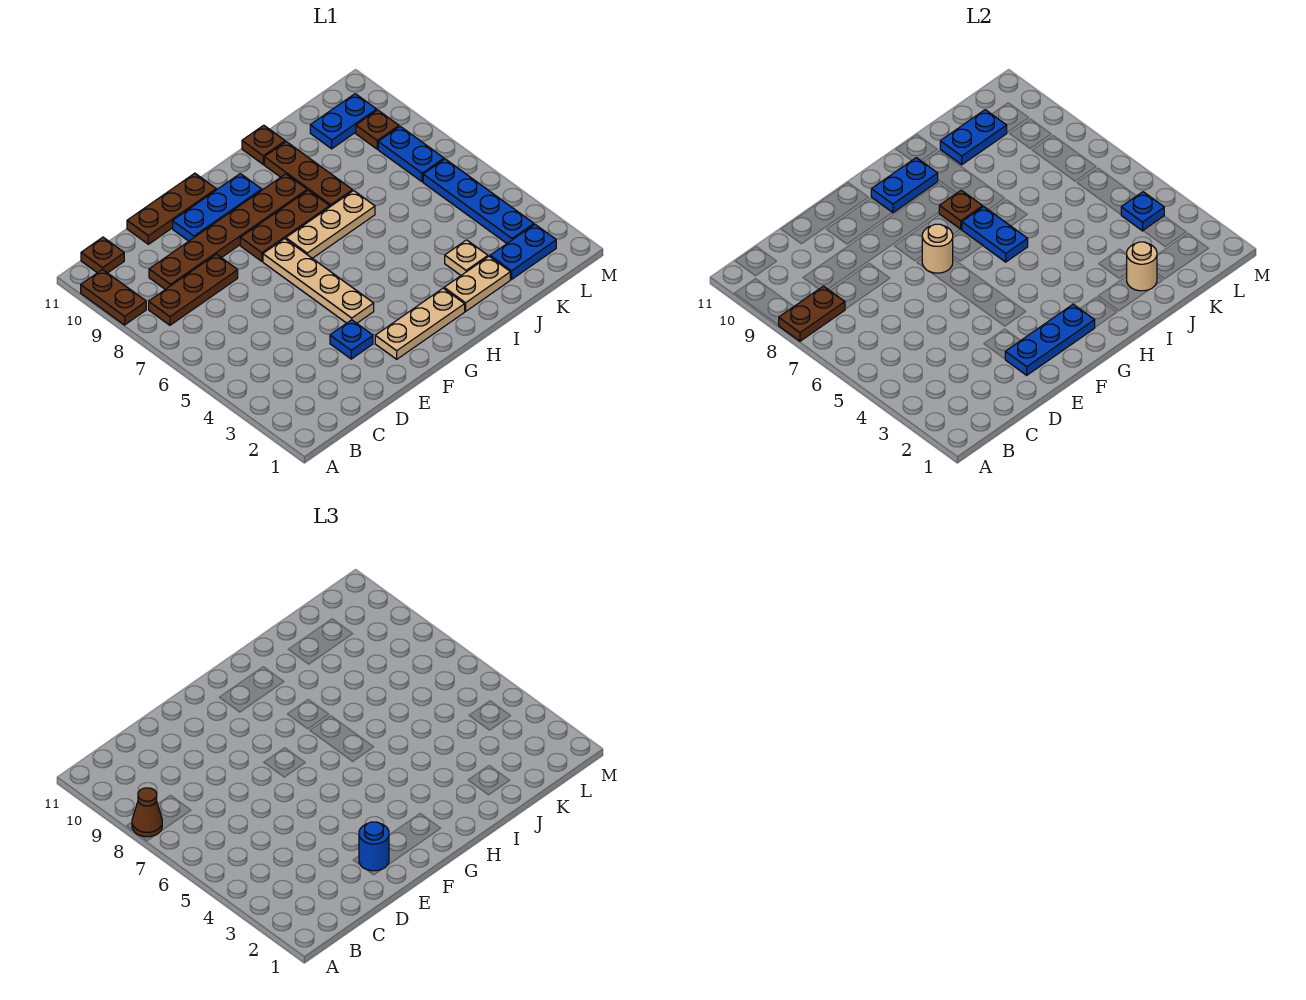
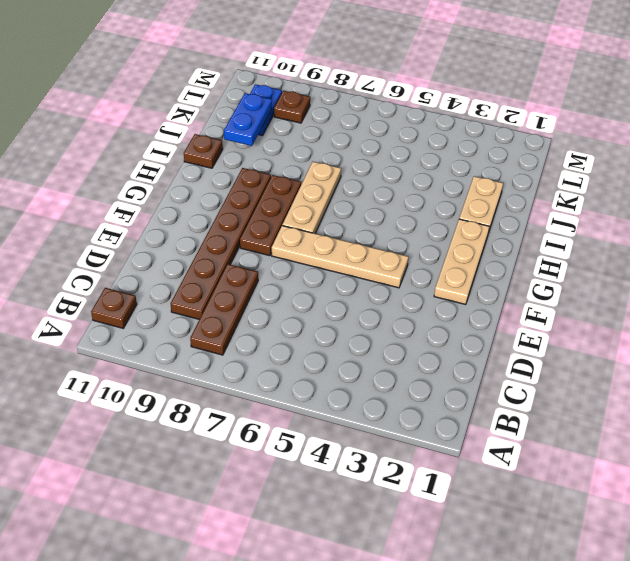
none -> brown plate A9:A10 level 1
none -> brown plate D11:F11 level 1
none -> blue plate E3 level 1
none -> blue plate E10:G10 level 1

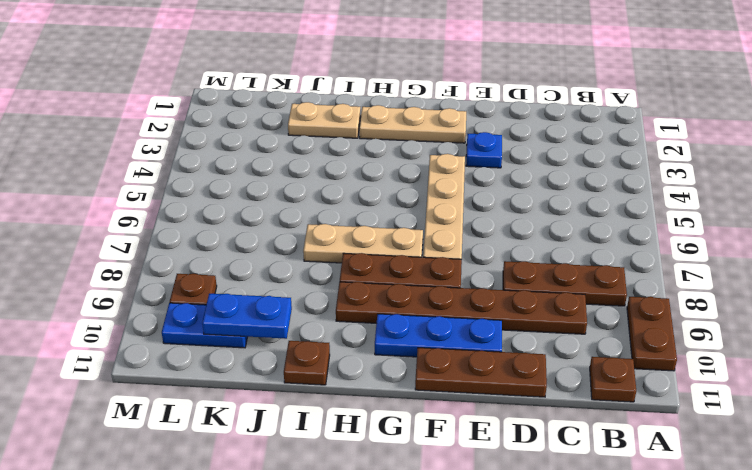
none -> brown plate I8:I10 level 1
none -> tan plate J3 level 1
none -> blue plate K2:L2 level 1
none -> blue plate L3:L6 level 1

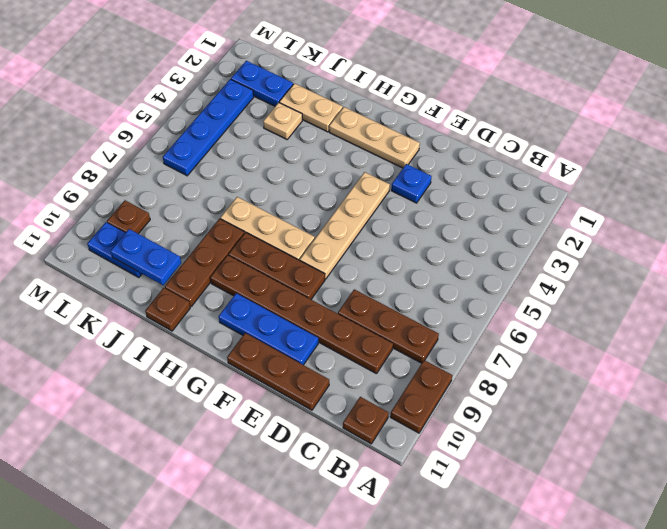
none -> blue plate L7:L8 level 1
none -> brown plate A8:B8 level 2
none -> blue plate E2:G2 level 2
none -> tan round brick F7 level 2

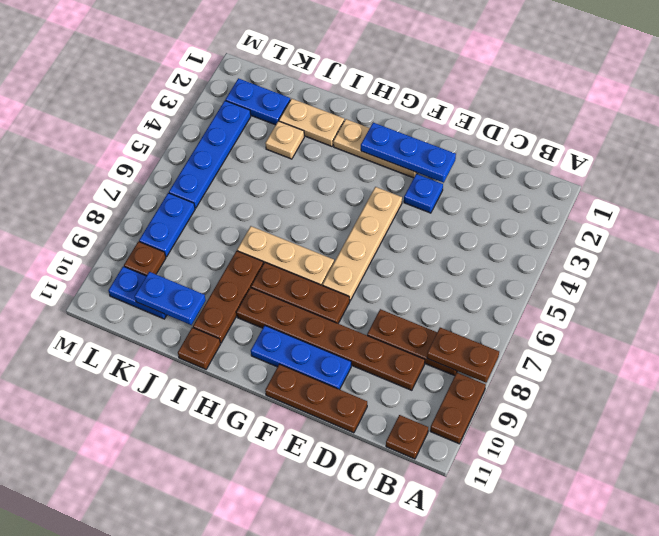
none -> tan round brick F7 level 2
none -> blue plate G10:H10 level 2
none -> blue plate H6:H7 level 2
none -> brown plate H8 level 2

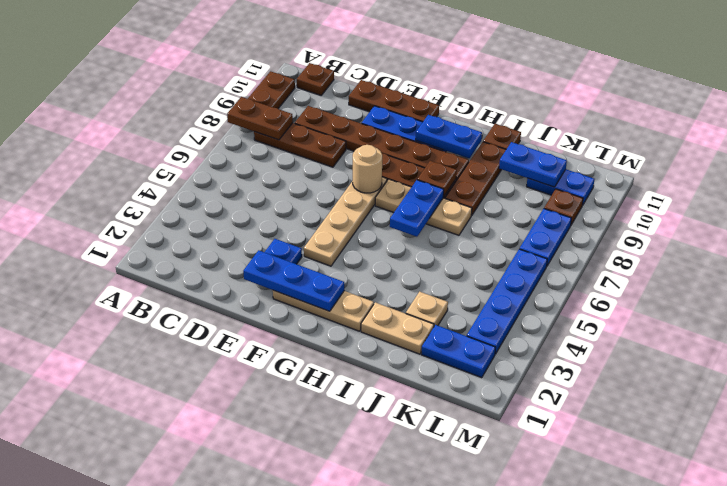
none -> tan round brick J2 level 2
none -> blue plate L4 level 2
none -> brown cone A8 level 3
none -> blue round brick E2 level 3

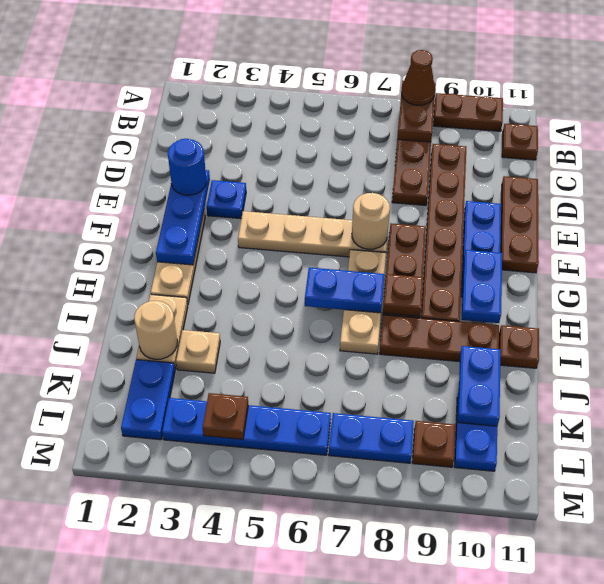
brown plate L4 level 2 -> blue plate L4 level 2

